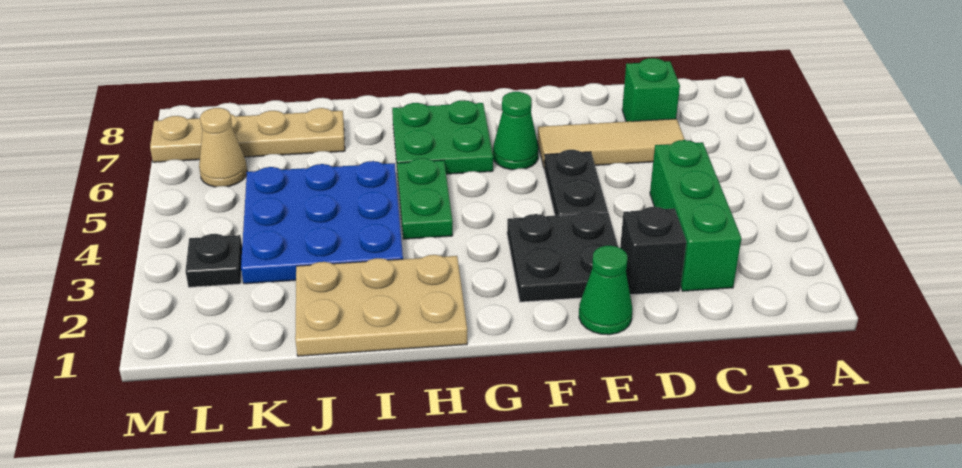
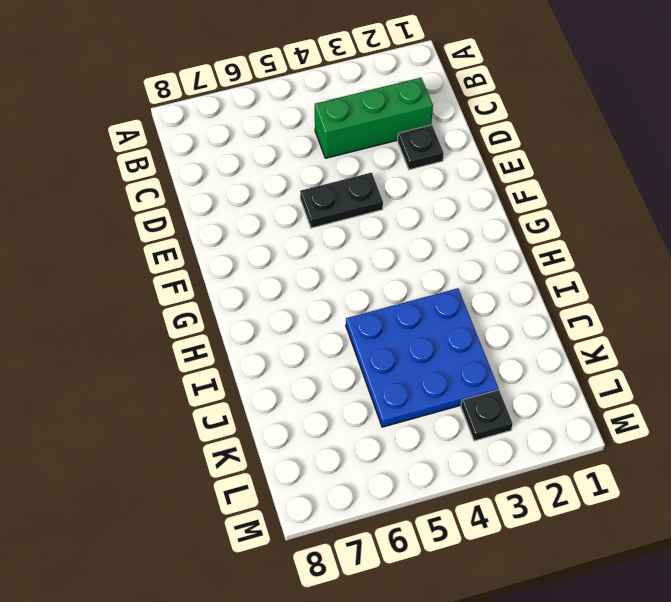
black plate D2 level 1 -> black brick D2 level 1
none -> tan tile C6:E6 level 1
none -> green brick C7 level 1
none -> green cone E1 level 1

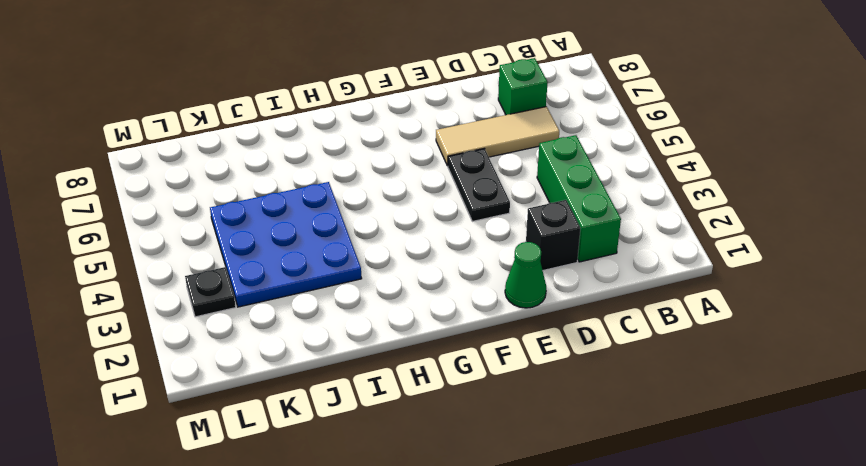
none -> black plate E2:F3 level 1
none -> green cone F6 level 1
none -> green plate G6:H7 level 1

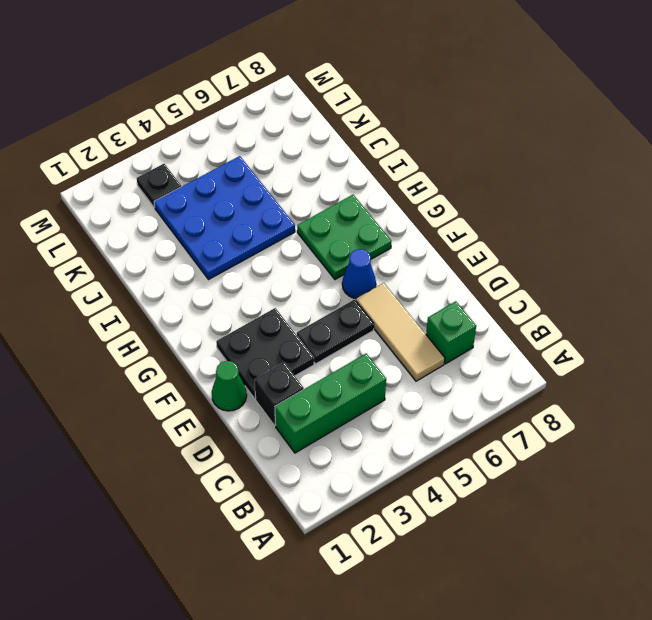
blue cone F6 level 1 -> green cone F6 level 1
none -> tan plate H1:J2 level 1
none -> green plate H4:H5 level 1
none -> tan plate J7:M7 level 1

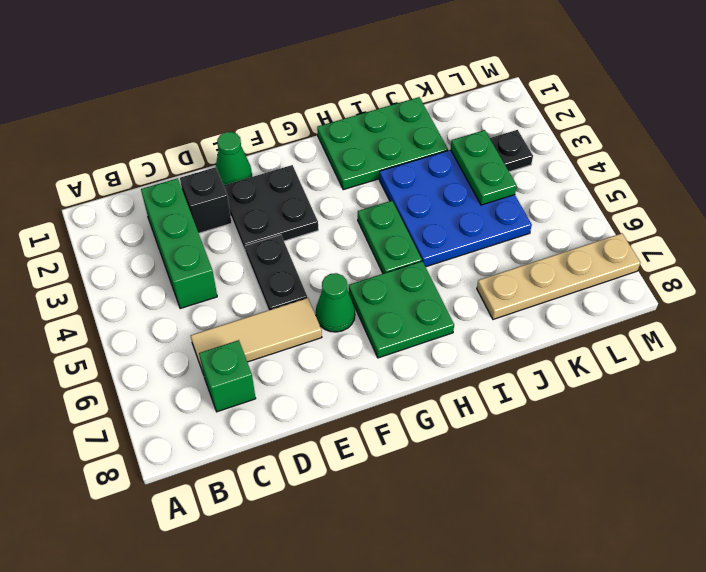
green plate H1:J2 level 1 -> tan plate H1:J2 level 1
green plate K3:K4 level 2 -> none
none -> tan cone L6 level 1

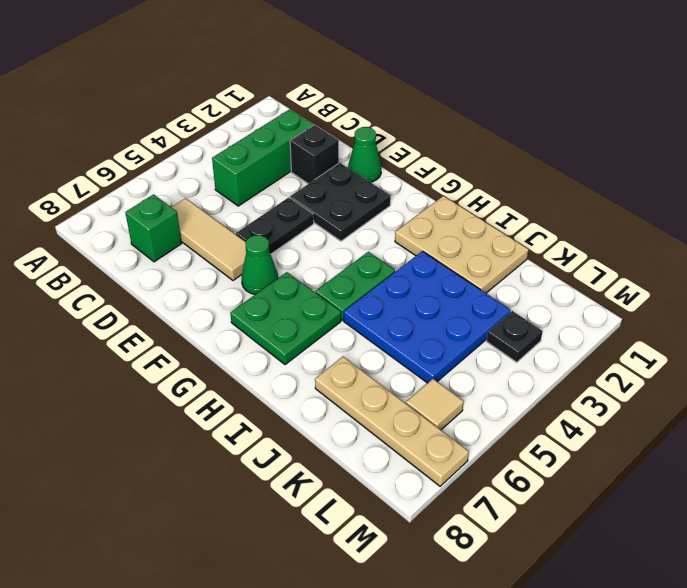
tan tile L6 level 1 -> tan cone L6 level 1

